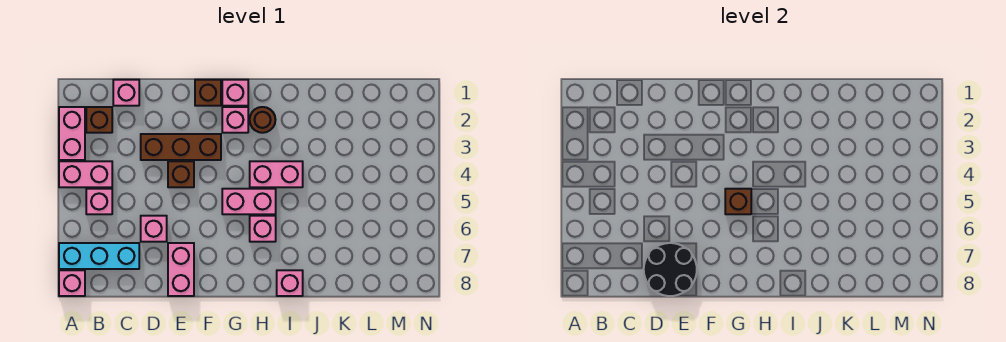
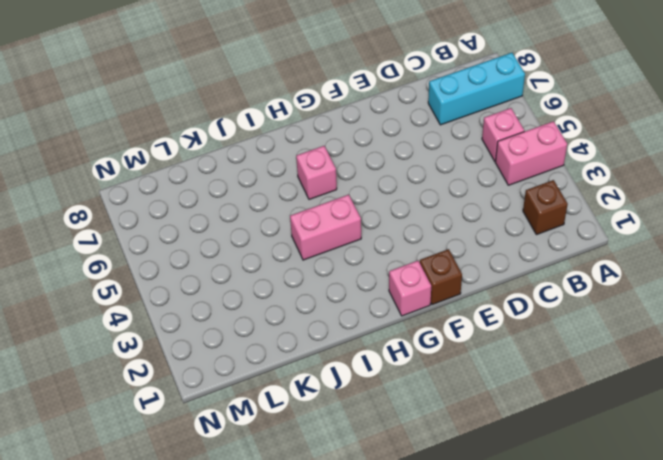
none -> pink brick A2:A3 level 1
none -> pink brick A8 level 1
none -> pink brick C1 level 1

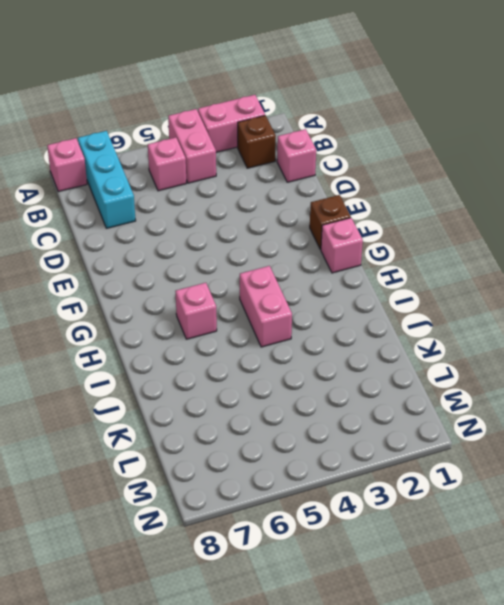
none -> brown brick D3:F3 level 1
none -> pink brick D6 level 1
none -> brown brick E4 level 1

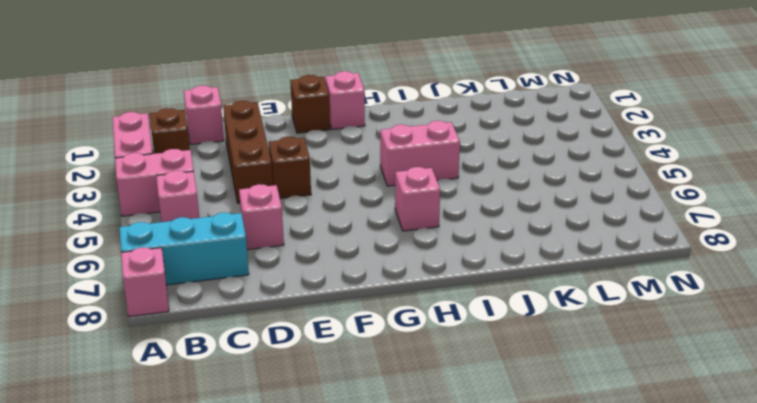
brown brick D2:D4 level 1 -> brown brick D3:F3 level 1
none -> pink brick E7:E8 level 1
none -> pink brick G2 level 1
none -> pink brick G5:H5 level 1

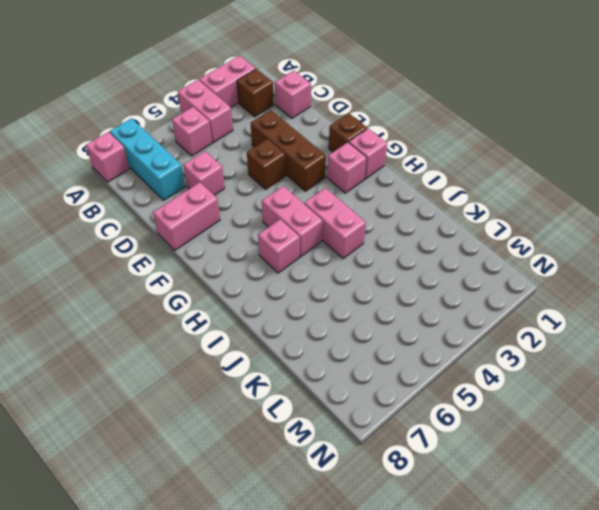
none -> brown round brick H2 level 1
none -> pink brick I8 level 1
none -> black round brick D7:E8 level 2

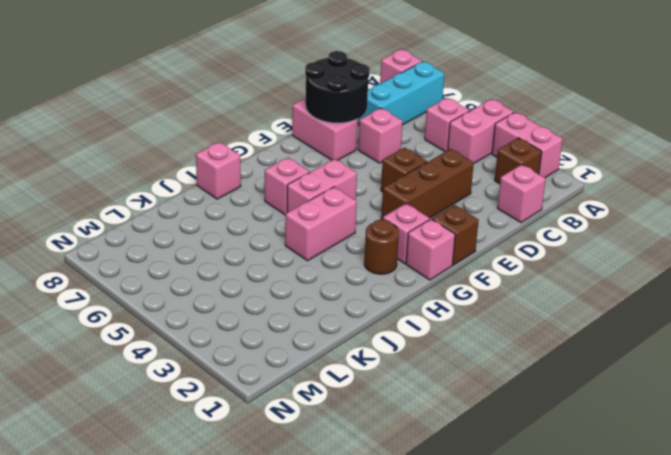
none -> brown brick G5 level 2

